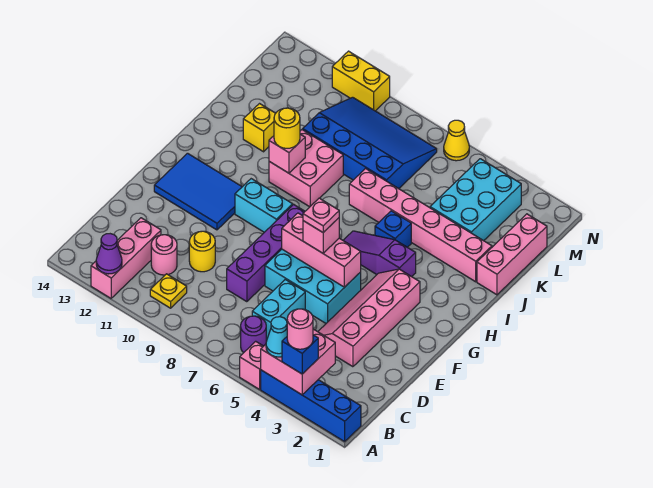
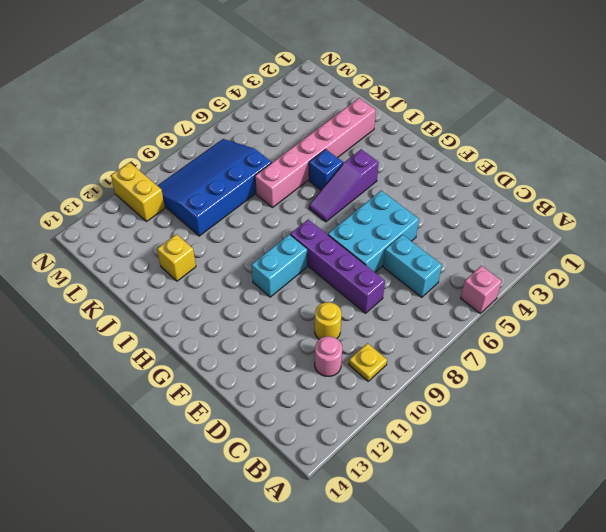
yellow brick M11:N11 level 1 -> yellow brick N10:N11 level 1
none -> blue brick A1:A4 level 1
none -> pink brick A12:C12 level 1
none -> purple round brick B6 level 1
none -> pink slope D3:G4 level 1 top 3

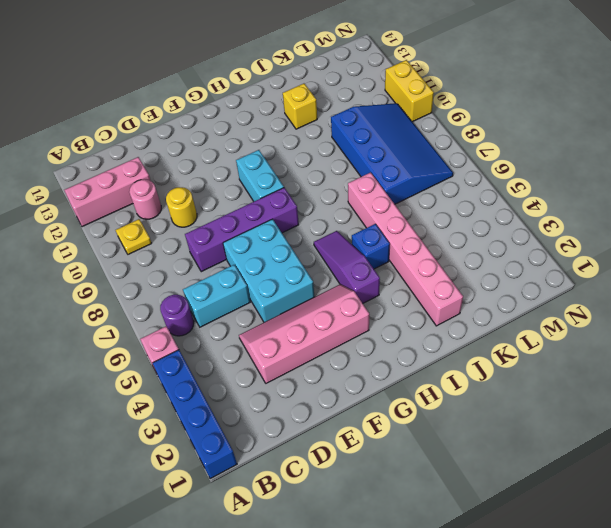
none -> blue tile F11:G13 level 1
none -> pink brick I9:J10 level 1
none -> pink brick J1:L1 level 1
none -> cyan brick K3:M4 level 1

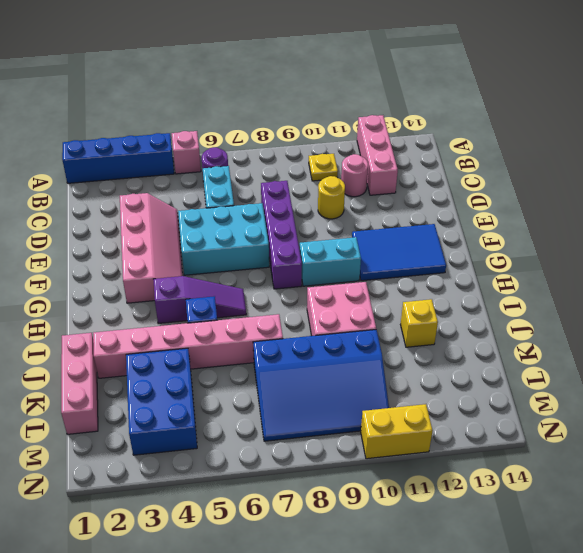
blue brick K3:M4 level 1 -> cyan brick K3:M4 level 1
none -> yellow cone N6 level 1
none -> pink brick A3:B4 level 2
none -> purple cone A12 level 2
none -> pink brick F5:F7 level 2

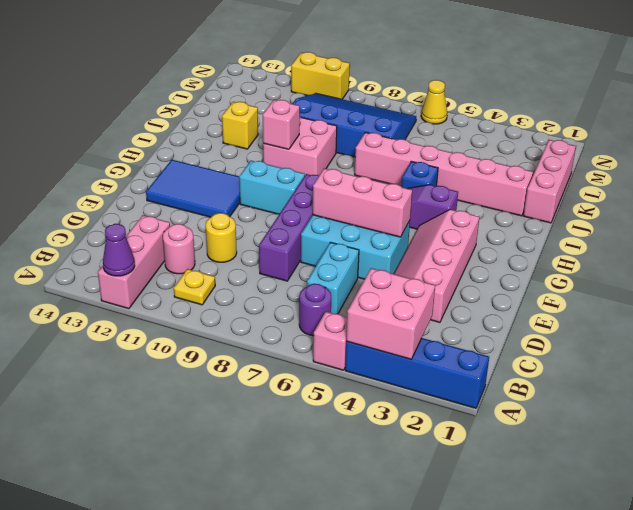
none -> cyan brick K3:M4 level 1
none -> blue brick A3 level 3
none -> cyan cone A4 level 3
none -> pink brick F6 level 3

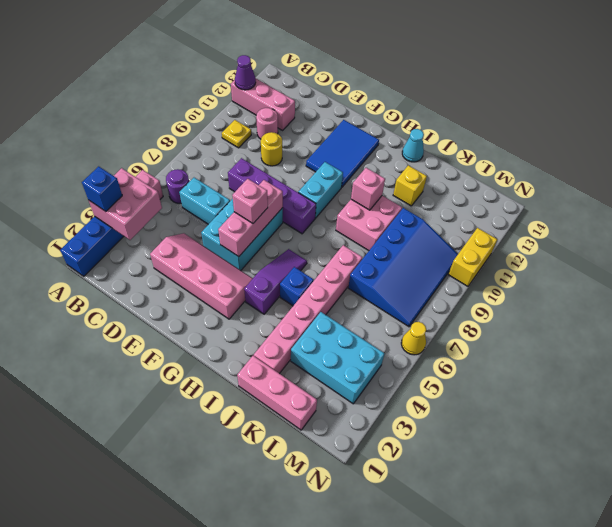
cyan cone I14 level 1 -> cyan cone A4 level 3
none -> yellow round brick I10 level 3
none -> pink round brick A3 level 4
none -> pink plate F6 level 4

